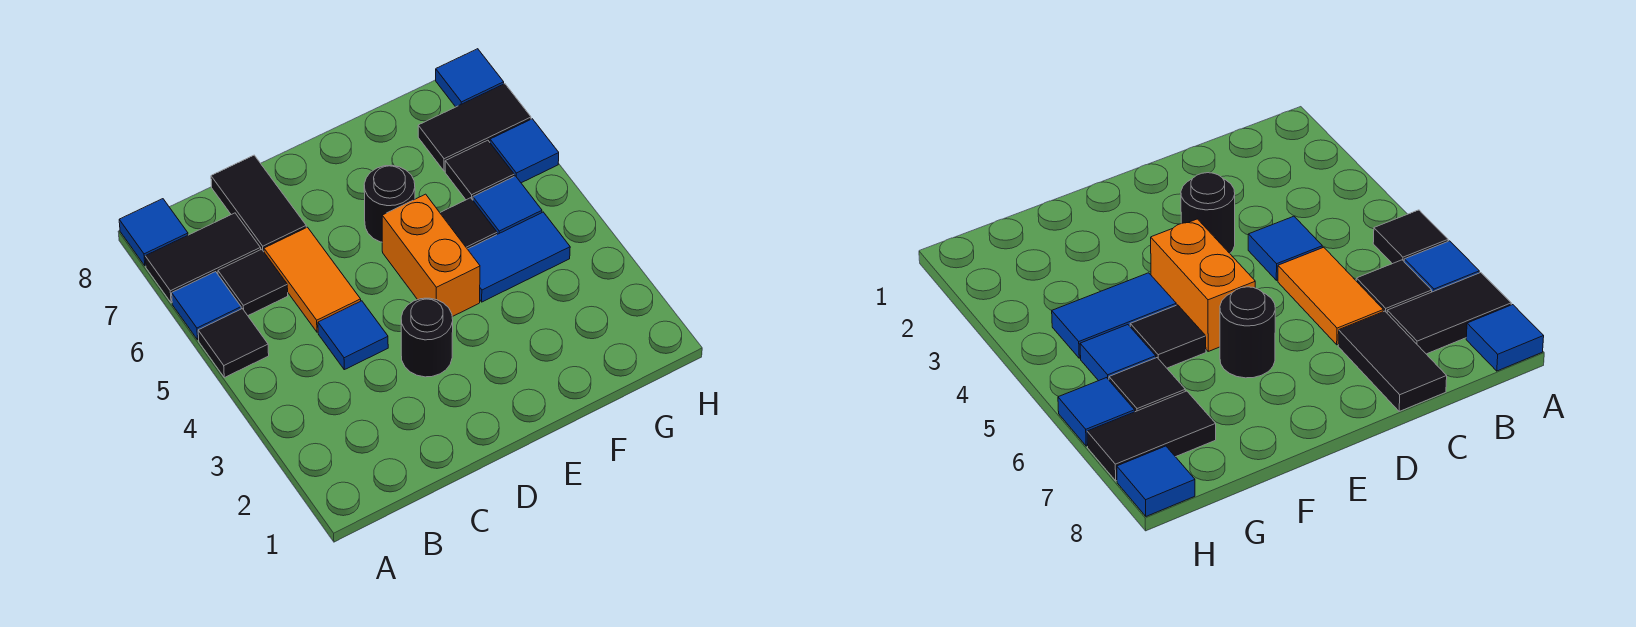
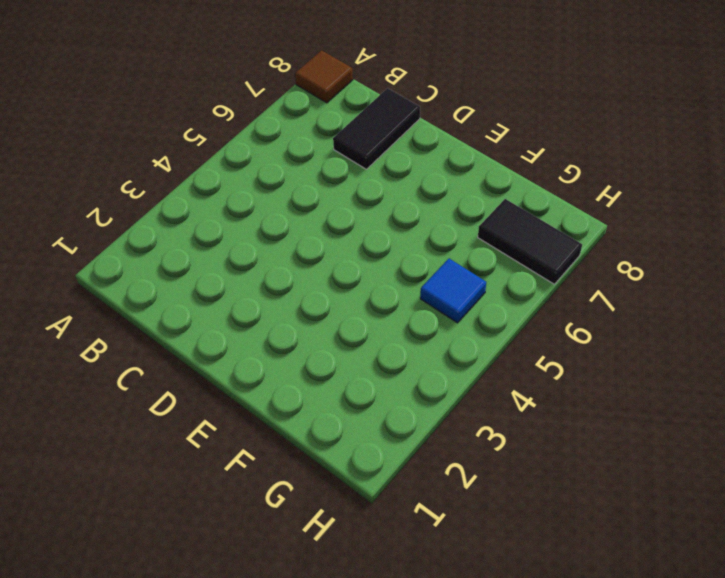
brown tile A8 level 1 -> blue tile A8 level 1
none -> black tile A5 level 1
none -> blue tile A6 level 1
none -> black tile A7:B7 level 1

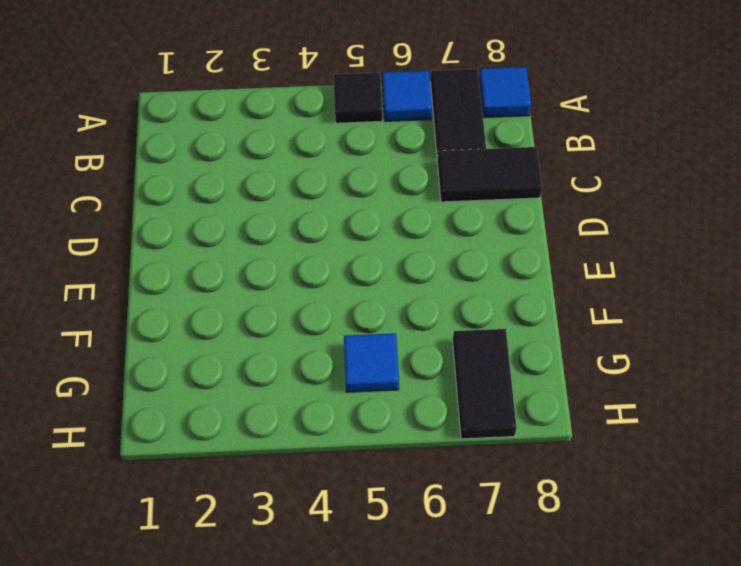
none -> black tile B6 level 1
none -> blue tile C4 level 1
none -> orange tile C5:C6 level 1

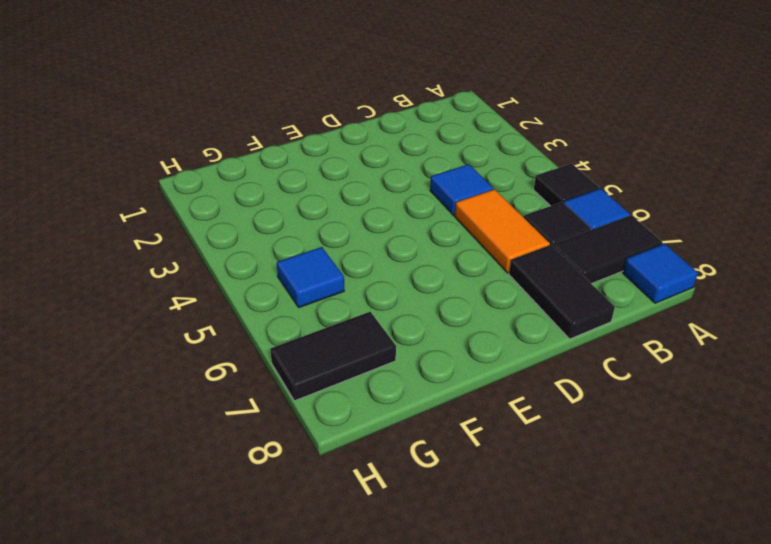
none -> black round brick D3 level 1
none -> orange brick E4:E5 level 1
none -> black round brick E6 level 1

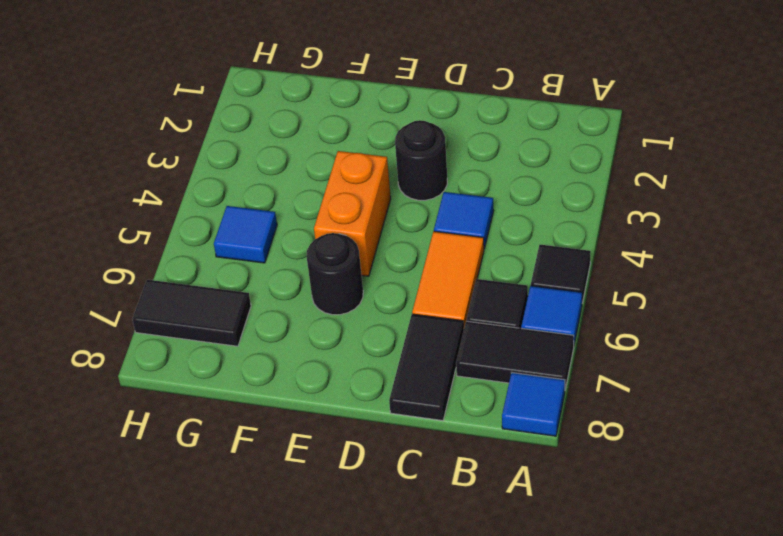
none -> blue tile F4:G4 level 1
none -> black tile F5 level 1
none -> black tile G6 level 1

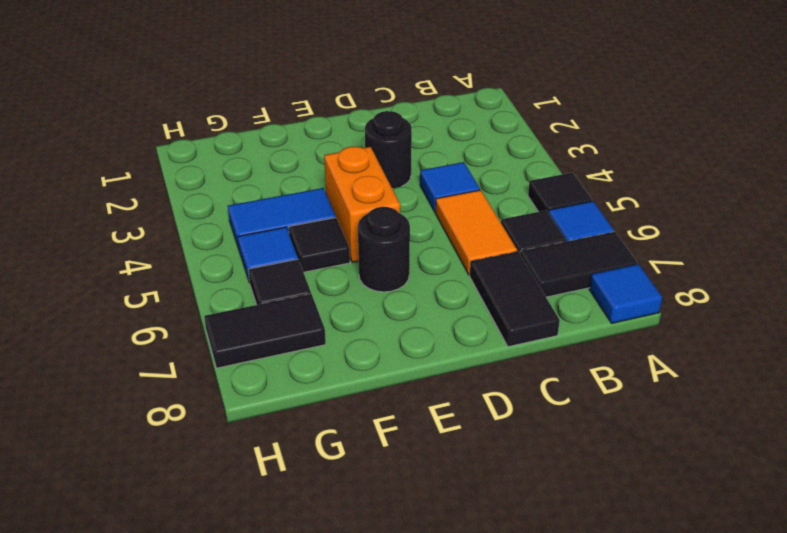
none -> blue tile H6 level 1
none -> blue tile H8 level 1

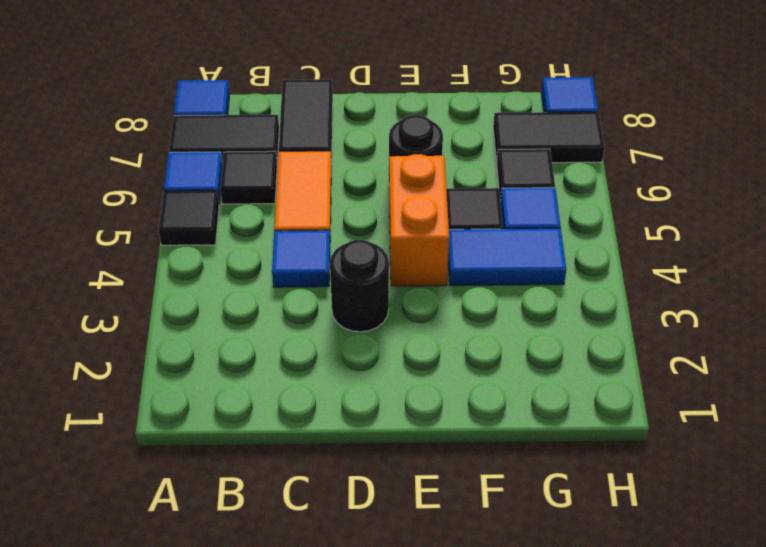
none -> blue tile H6 level 1

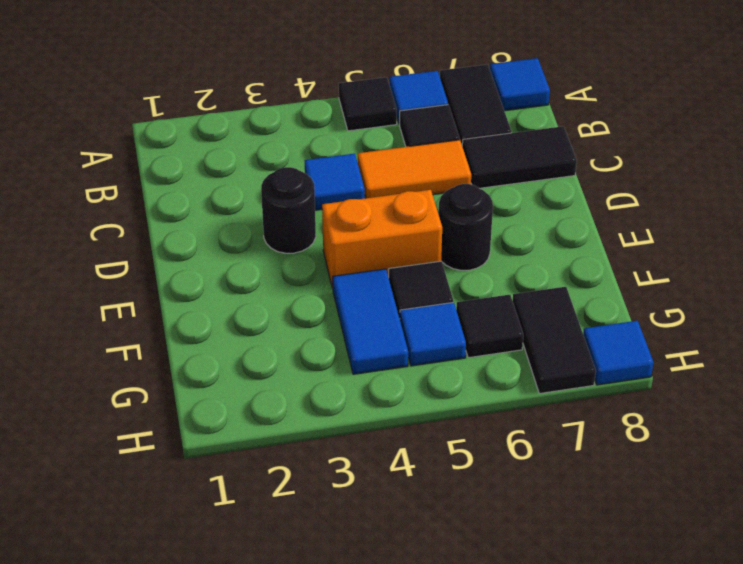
none -> blue tile H6 level 1

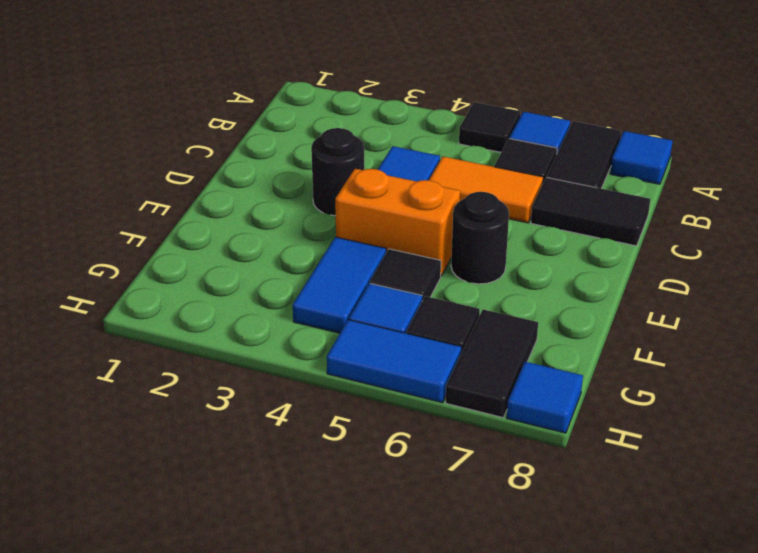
blue tile H5:H6 level 1 -> blue tile H6 level 1

